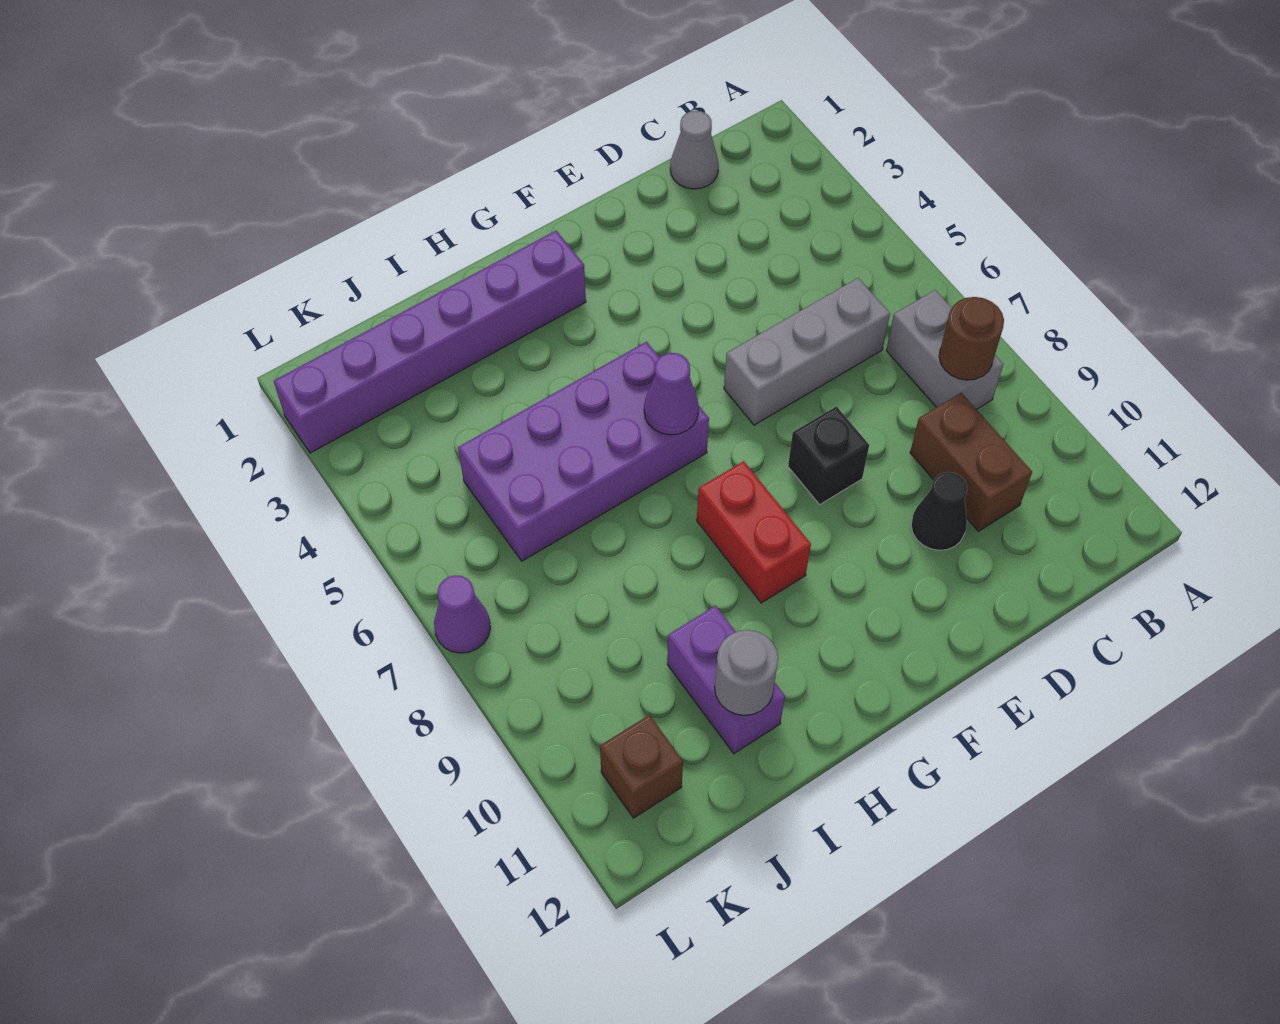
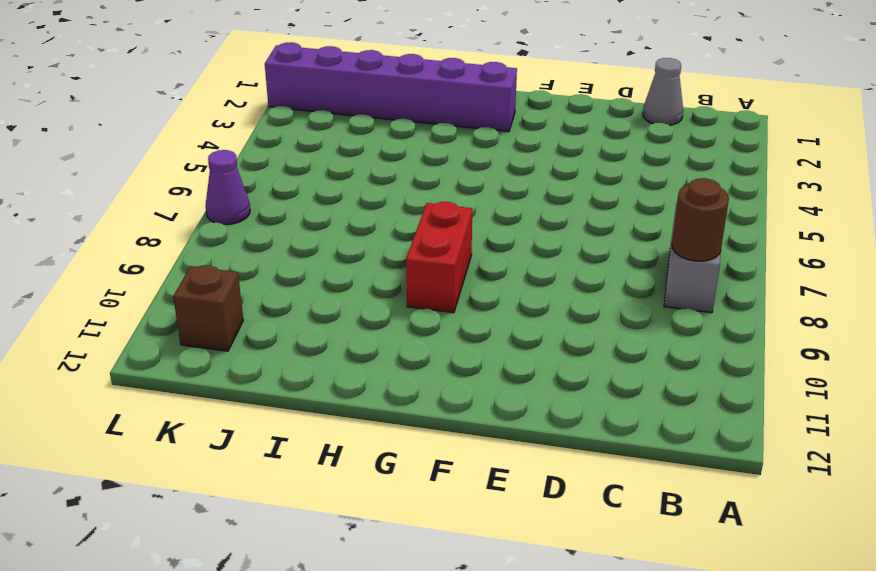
none -> grey brick C6:E6 level 1
none -> brown brick C9:C10 level 1
none -> black cone D10 level 1

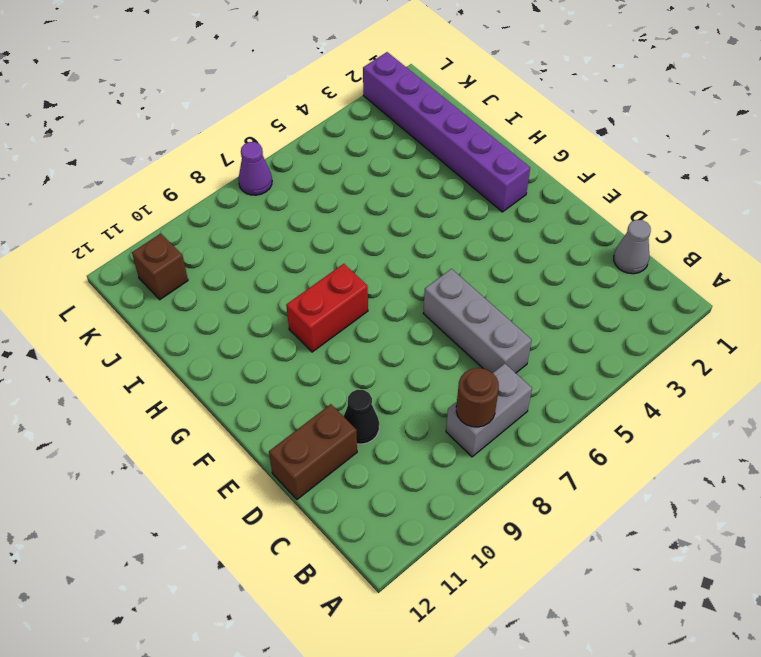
brown brick D11:D12 level 1 -> brown brick C9:C10 level 1
none -> black brick E8 level 1
none -> purple brick G5:J6 level 1
none -> purple brick I10:I11 level 1

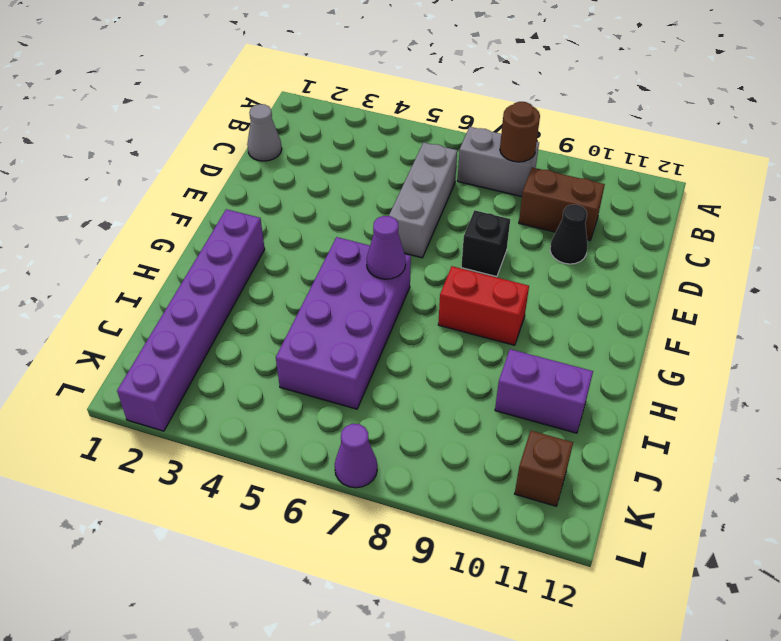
none -> grey round brick I11 level 2

